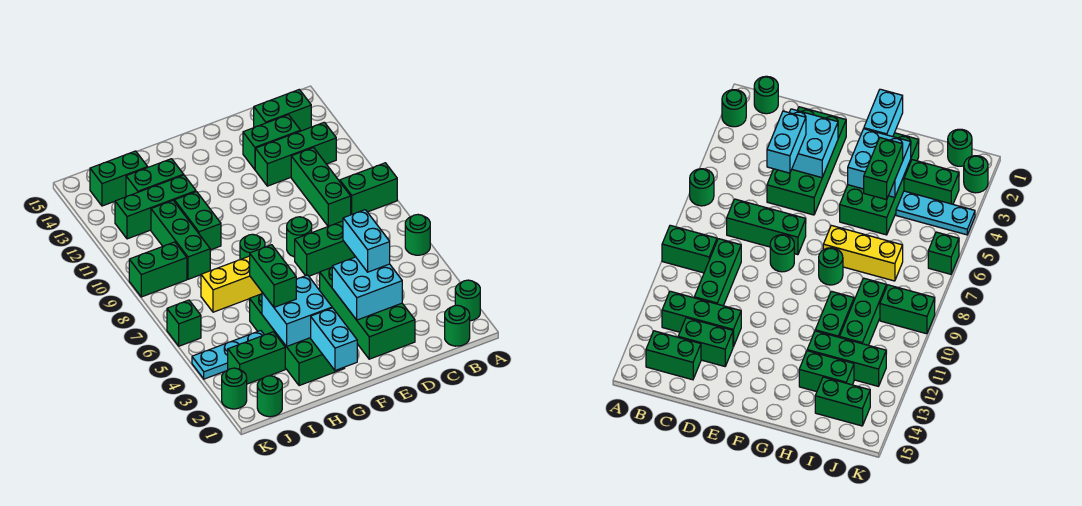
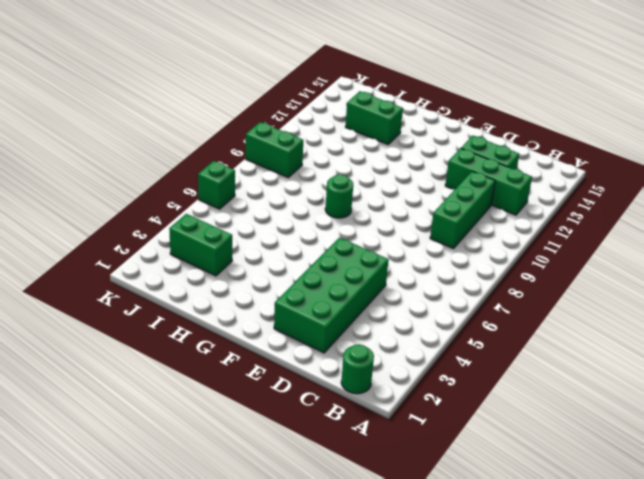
none -> green round brick A2 level 1
none -> green round brick A6 level 1
none -> green brick A9:B9 level 1
none -> green brick B14:C14 level 1

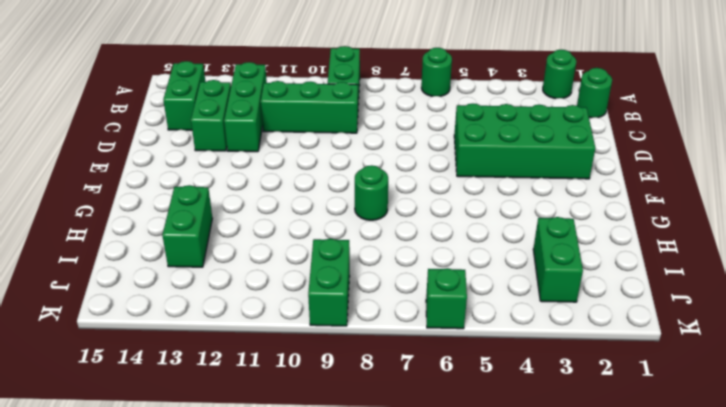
none -> green brick C7:E7 level 1
none -> green round brick E8 level 1
none -> green brick G2:H5 level 1
none -> yellow brick G7:I7 level 1

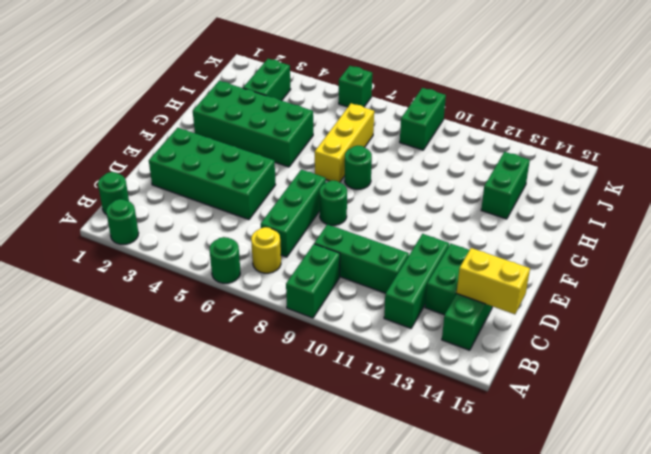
yellow round brick B7 level 1 -> none
yellow brick C14:C15 level 2 -> none
none -> green brick H10:H11 level 1
none -> green brick H12:J12 level 1
none -> cyan plate I4:K4 level 1
none -> green brick I9:I11 level 1

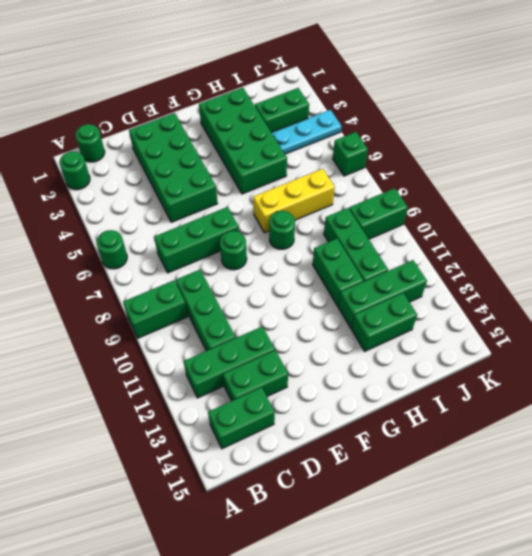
none -> green brick I14:J14 level 1
none -> green round brick J1 level 1
none -> green round brick K2 level 1
none -> cyan brick D3:E4 level 2

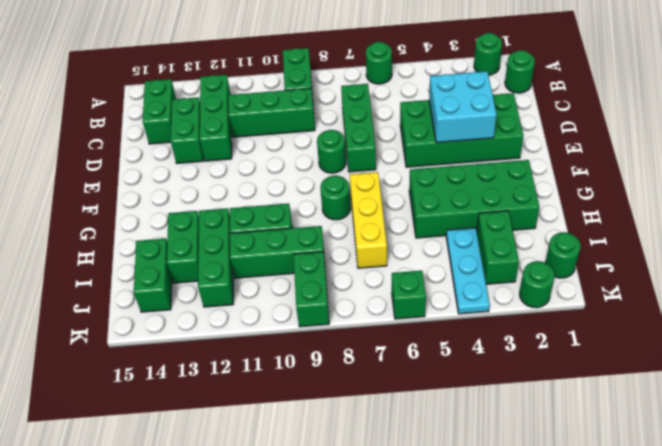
none -> cyan brick G1:G2 level 2
none -> cyan brick G3:H4 level 2
none -> cyan brick D4:D5 level 3
none -> green brick H4:H5 level 3

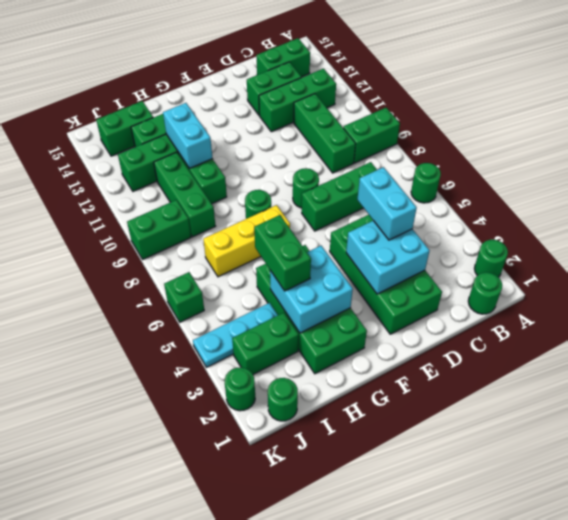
cyan brick H11:H12 level 2 -> cyan brick G1:G2 level 2

